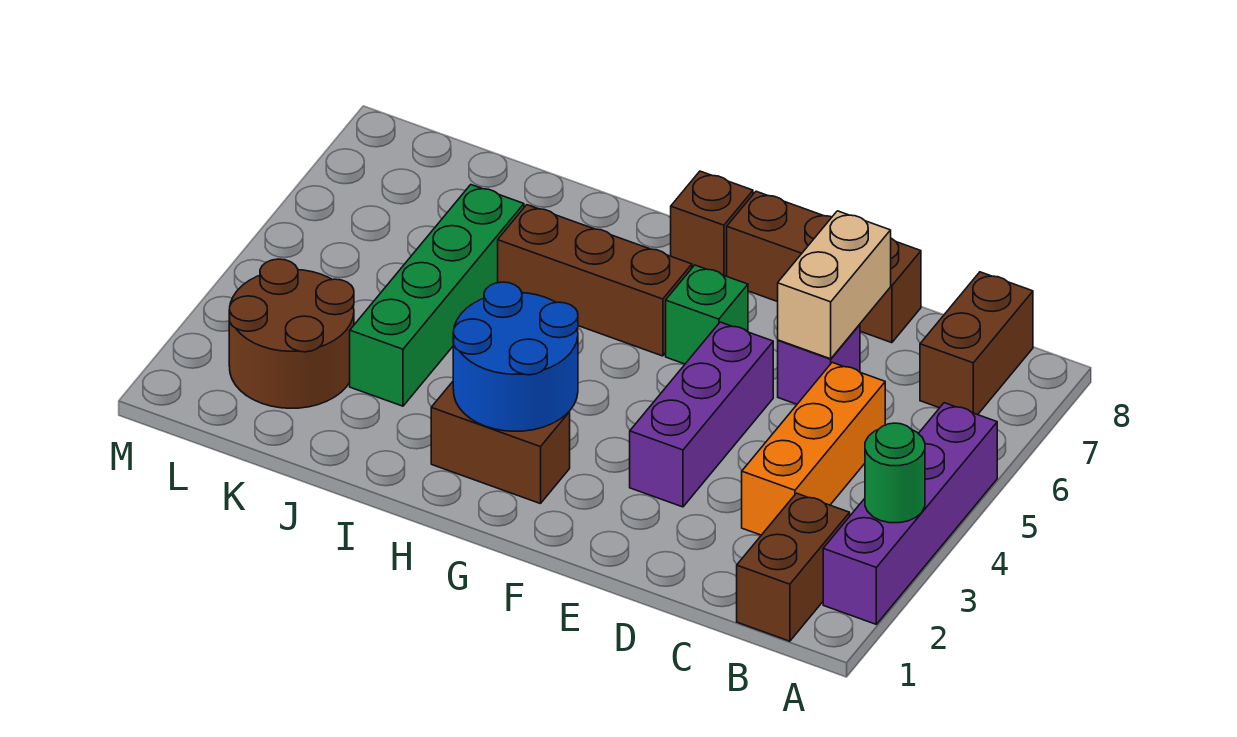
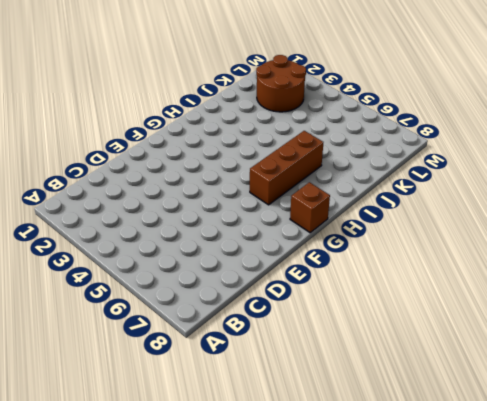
none -> purple brick A2:A5 level 1
none -> brown brick B1:B2 level 1
none -> brown brick B7:B8 level 1

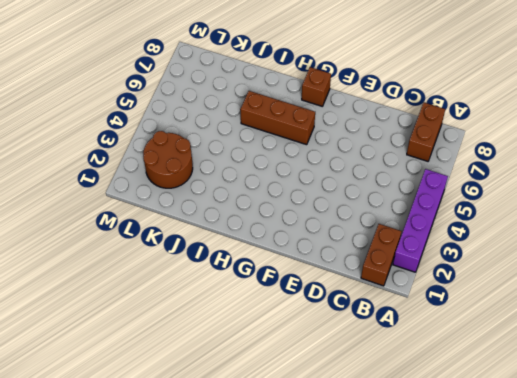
none -> orange brick C3:C5 level 1
none -> purple brick D6 level 1
none -> brown brick D8:F8 level 1

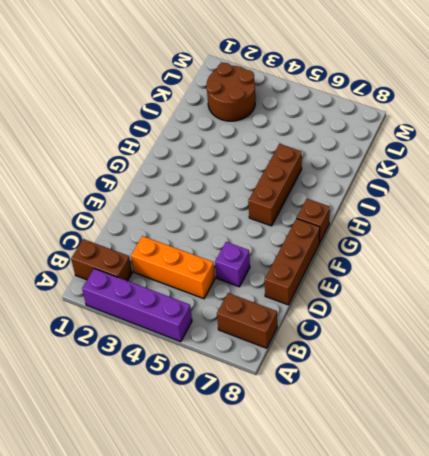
none -> purple brick E3:E5 level 1
none -> green brick F6 level 1
none -> brown brick G2:H2 level 1

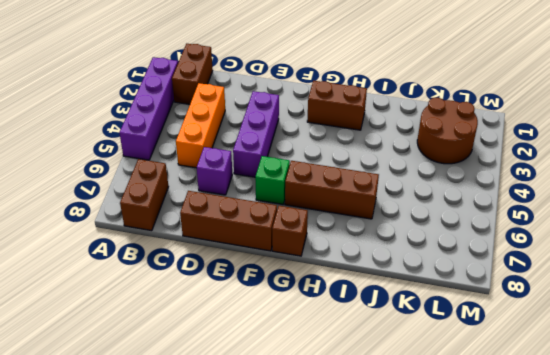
none -> green brick J3:J6 level 1
none -> green round brick A3 level 2
none -> tan brick D6:D7 level 2

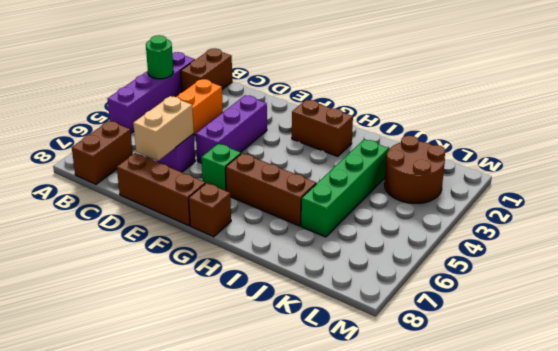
none -> blue round brick G2:H3 level 2

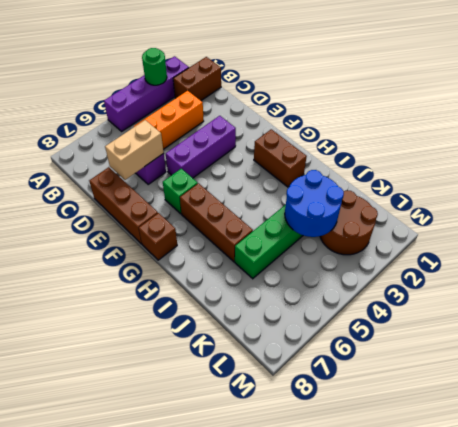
blue round brick J3:K4 level 2 -> blue round brick G2:H3 level 2
none -> brown brick B7:B8 level 1

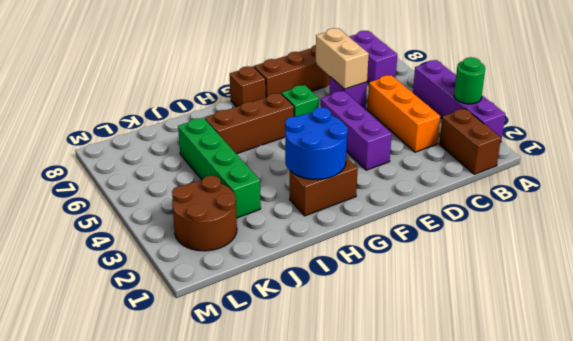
purple brick B7:B8 level 1 -> brown brick B7:B8 level 1

